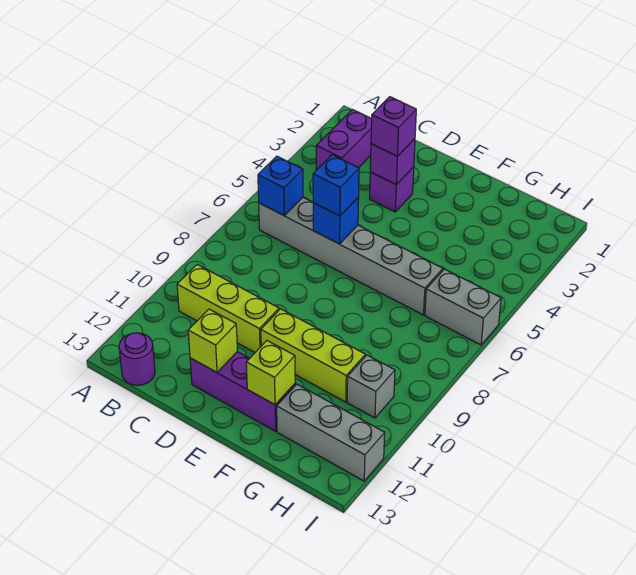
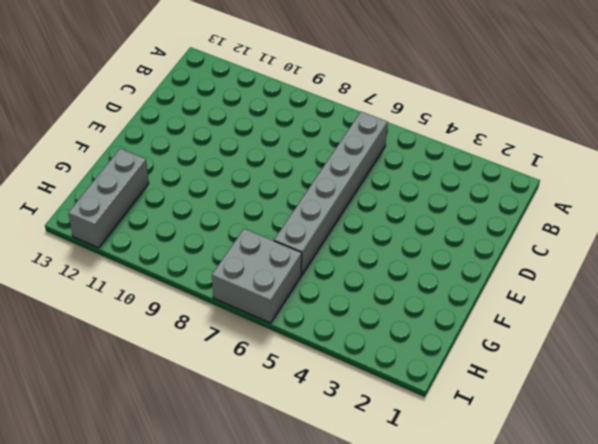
grey brick H6:I7 level 1 -> grey brick H6:I6 level 1
none -> purple brick B2:B3 level 1
none -> lime brick B10:D10 level 1
none -> purple round brick B13 level 1

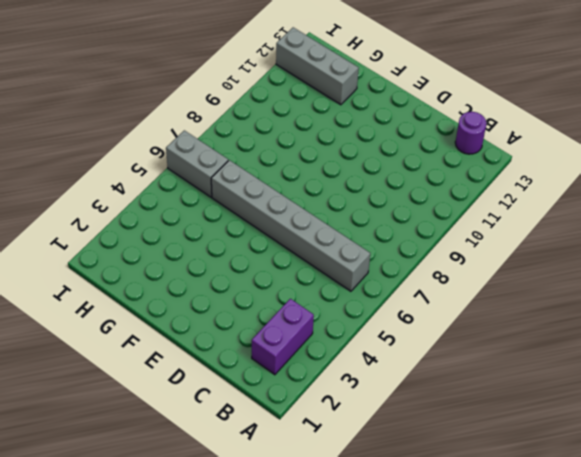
none -> lime brick B10:D10 level 1
none -> purple brick D3 level 1
none -> purple brick D12:F12 level 1

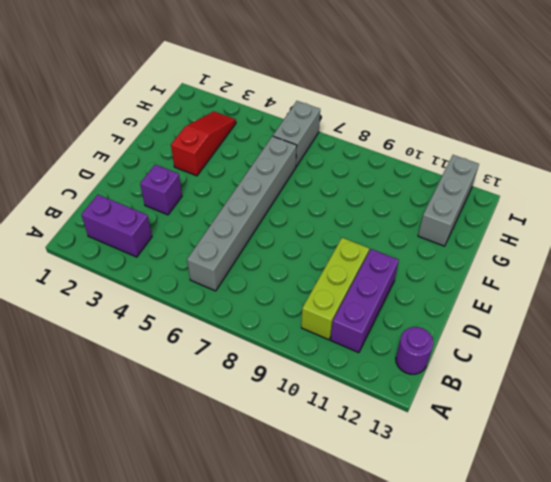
purple brick B11:D11 level 1 -> purple brick D12:F12 level 1
red slope F3:H3 level 1 top F -> none
none -> lime brick E10:G10 level 1
none -> grey brick H10 level 1
none -> blue brick B6 level 2

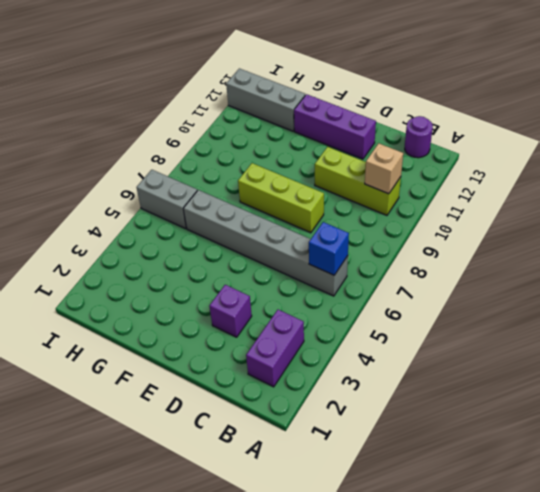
tan brick B10 level 2 -> none
lime brick D8:F8 level 1 -> lime brick E10:G10 level 1
none -> grey brick H10 level 1
none -> purple brick D3 level 2
none -> blue brick D6 level 2

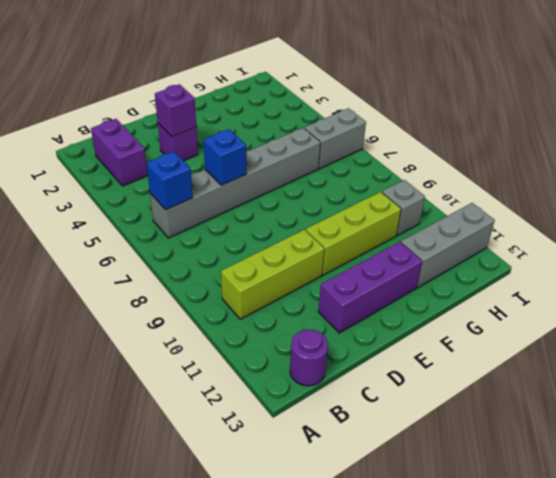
none -> lime brick D12 level 2
none -> lime brick F12 level 2
none -> purple brick D3 level 3

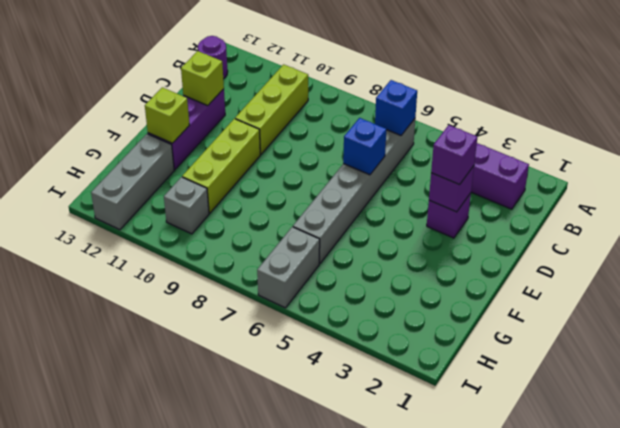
none -> blue brick D6 level 3

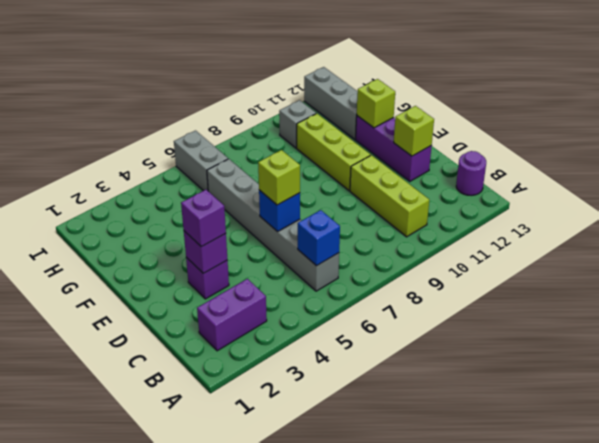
lime brick D6 level 3 -> blue brick D6 level 3

